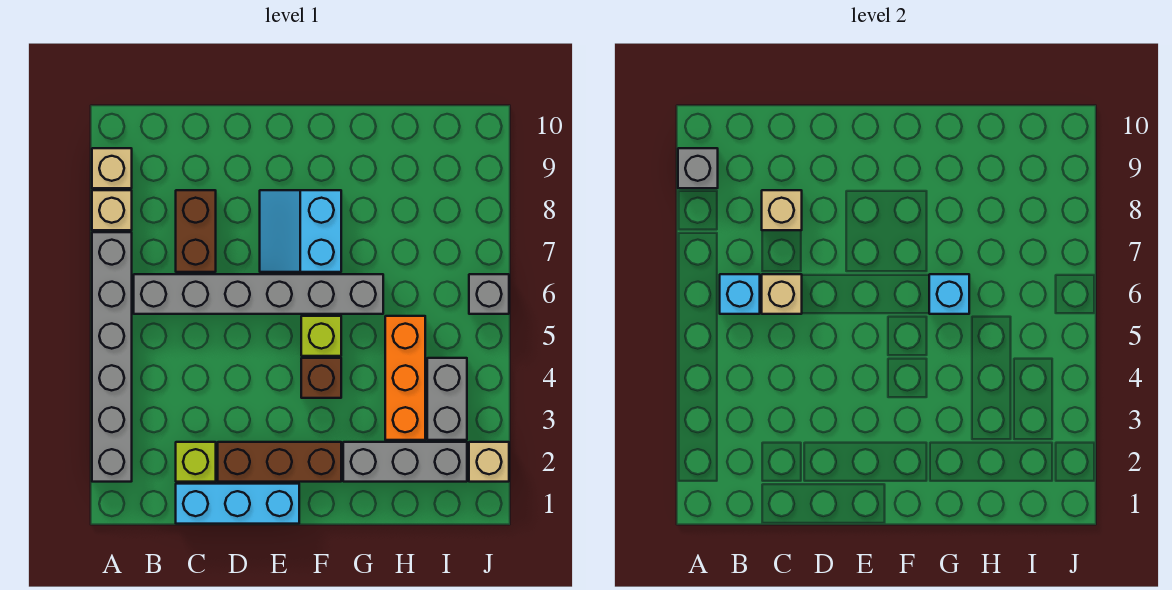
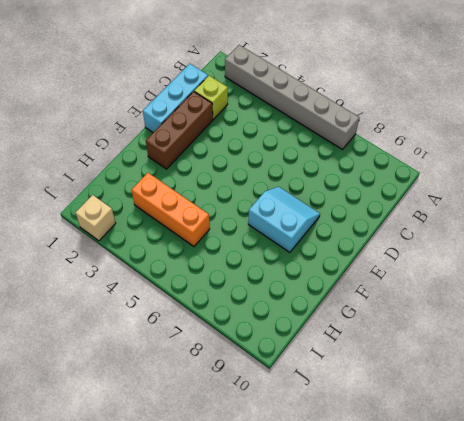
none -> tan brick A8 level 1
none -> tan brick A9 level 1
none -> grey brick B6:G6 level 1

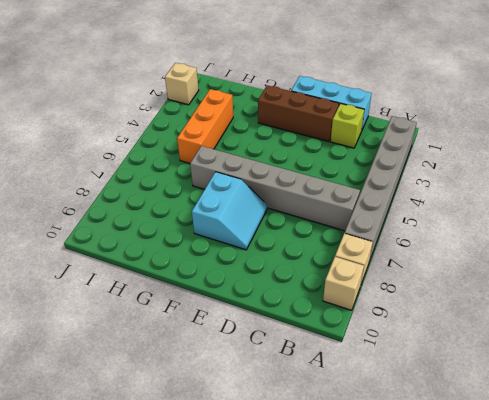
none -> brown brick C7:C8 level 1
none -> brown brick F4 level 1
none -> lime brick F5 level 1

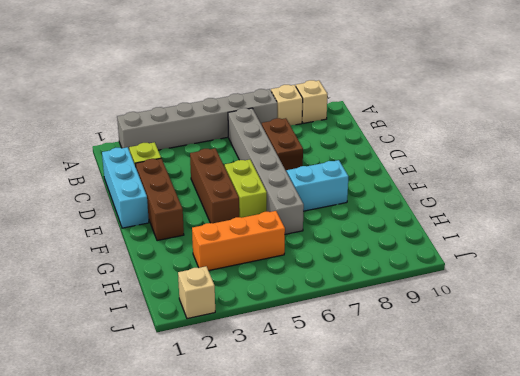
brown brick C7:D7 level 1 -> brown brick C7:C8 level 1
brown brick D4:F4 level 1 -> brown brick F4 level 1
lime brick E5:F5 level 1 -> lime brick F5 level 1
none -> grey brick G2:I2 level 1
none -> grey brick I3:I4 level 1
none -> grey brick J6 level 1

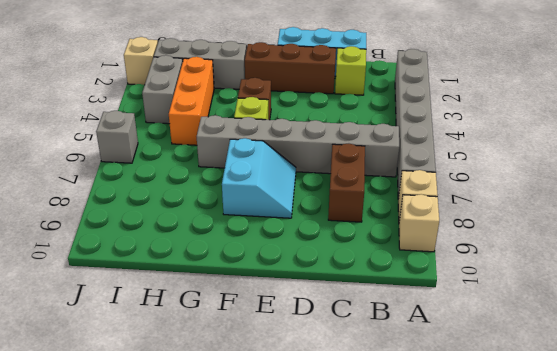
none -> grey brick A9 level 2
none -> cyan brick B6 level 2
none -> tan brick C6 level 2

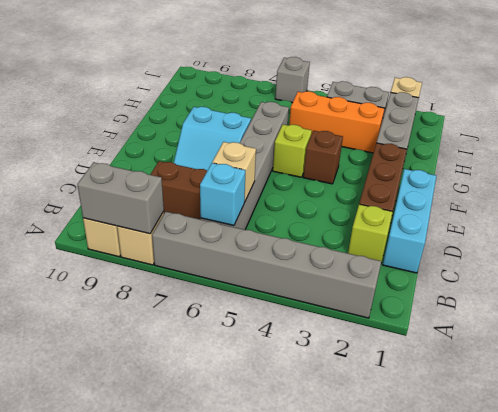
grey brick A8:A9 level 2 -> grey brick A9 level 2
none -> tan brick C8 level 2
none -> cyan brick G6 level 2

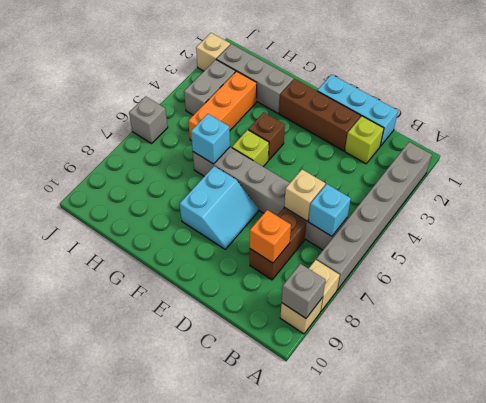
orange brick C8 level 2 -> tan brick C8 level 2

